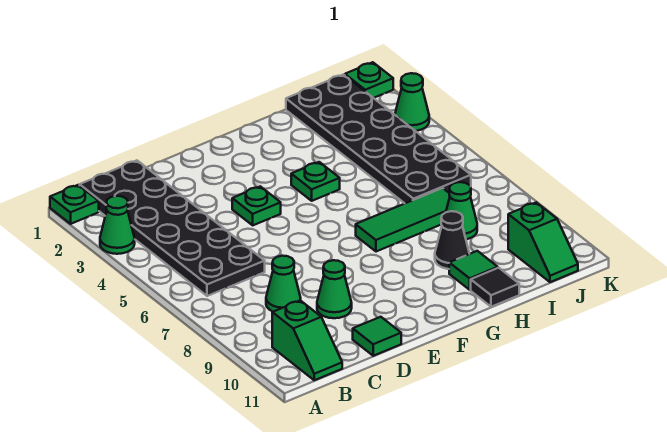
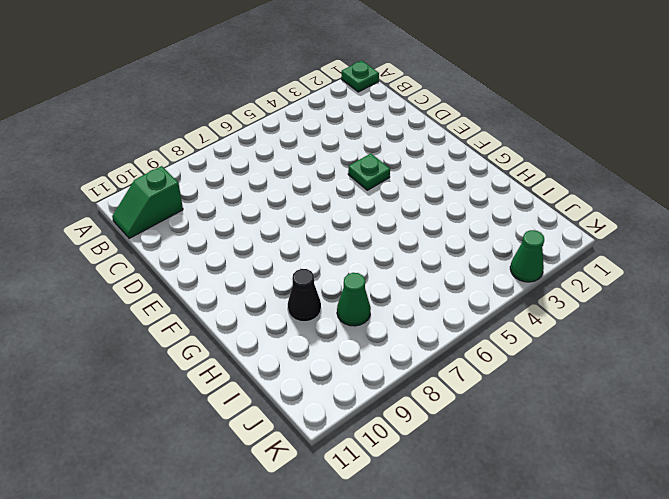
none -> green cone A3 level 1
none -> black plate B1:C6 level 1
none -> green cone C8 level 1

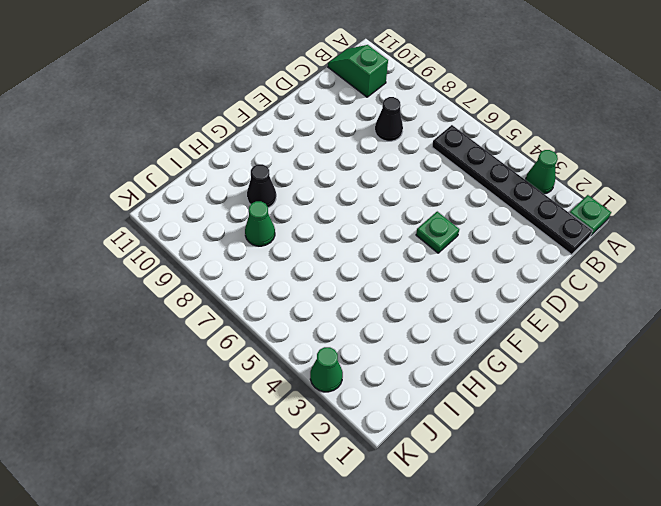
black plate B1:B6 level 1 -> black plate B1:C6 level 1
black cone C8 level 1 -> green cone C8 level 1
none -> green cone D9 level 1
none -> green tile D11 level 1
none -> green plate G4 level 1

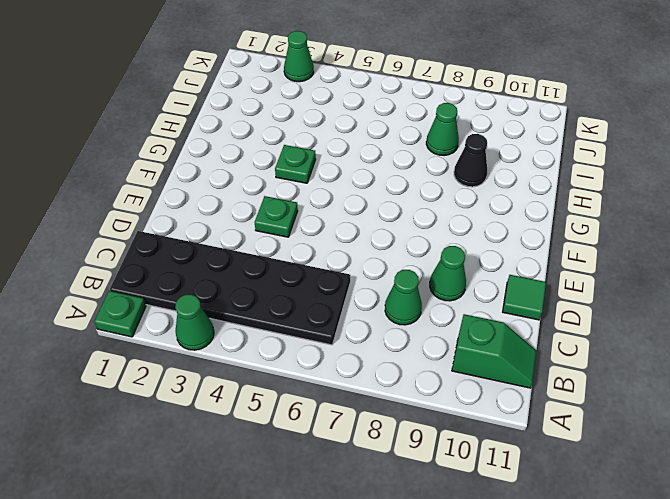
none -> green tile G7:I7 level 1
none -> green tile H10 level 1
none -> black tile H11 level 1

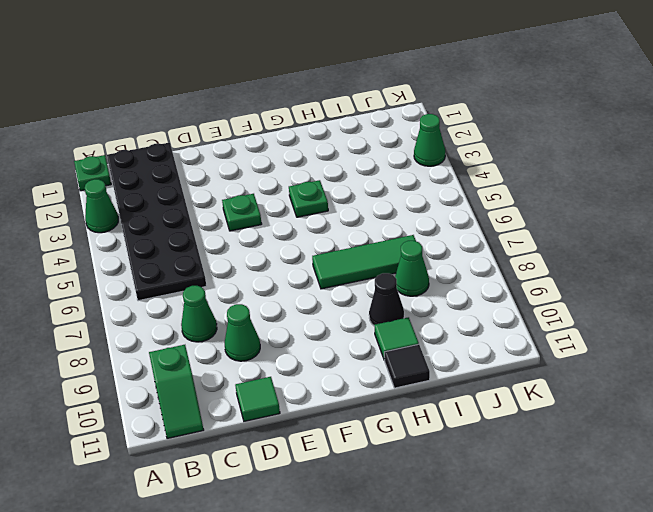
none -> black plate I1:J6 level 1
none -> green slope J10:J11 level 1 top 10
none -> green plate K1 level 1

